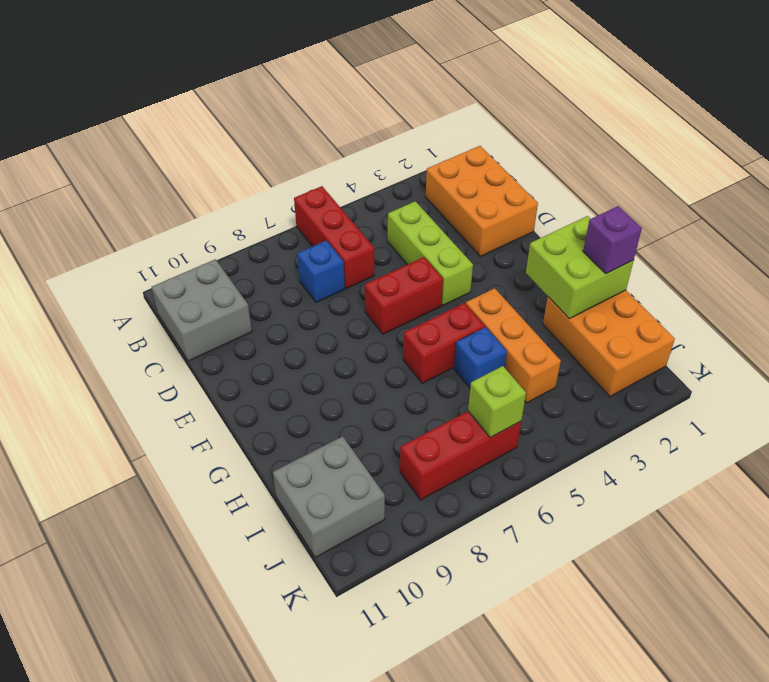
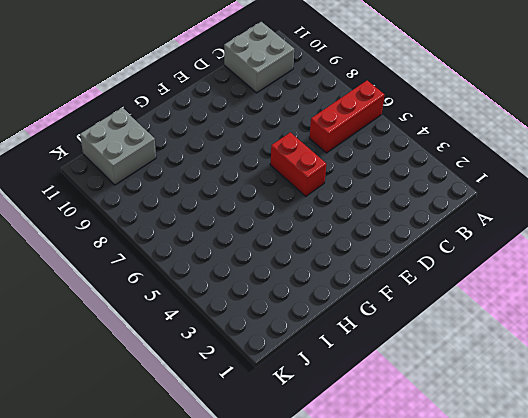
none -> orange brick B1:D2 level 1
none -> lime brick C4:E4 level 1
none -> blue brick C7 level 1

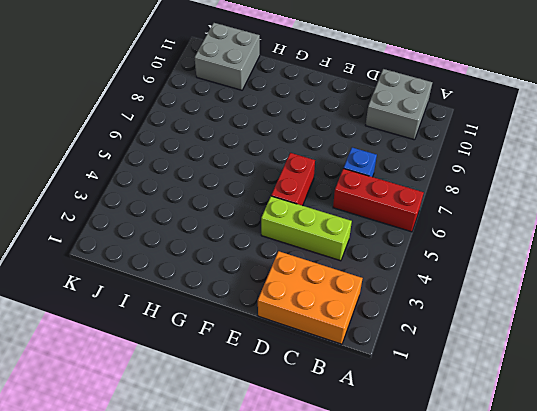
none -> orange brick G4:I4 level 1
none -> red brick G5:G6 level 1
none -> orange brick H1:J2 level 1

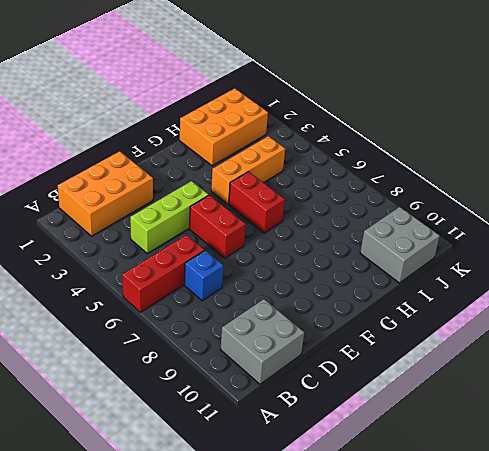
none -> blue brick H5 level 1
none -> red brick J6:J8 level 1
none -> lime brick G1:H2 level 2

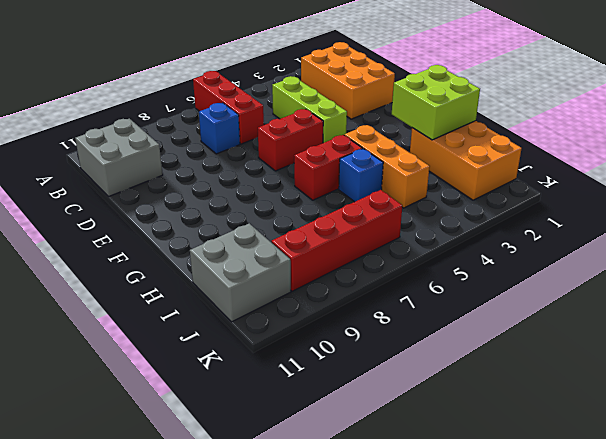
red brick J6:J9 level 1 -> red brick J6:J8 level 1
none -> lime brick J6 level 2
none -> purple brick H1 level 3

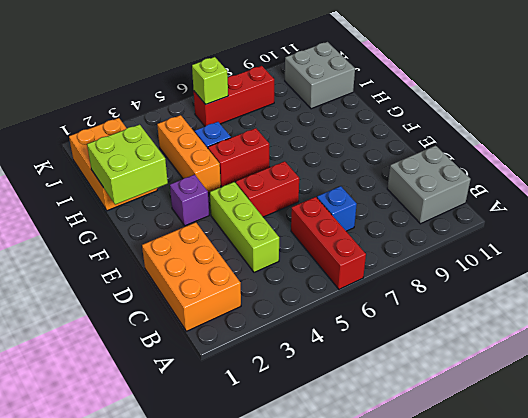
purple brick F3 level 1 -> purple brick H1 level 3

